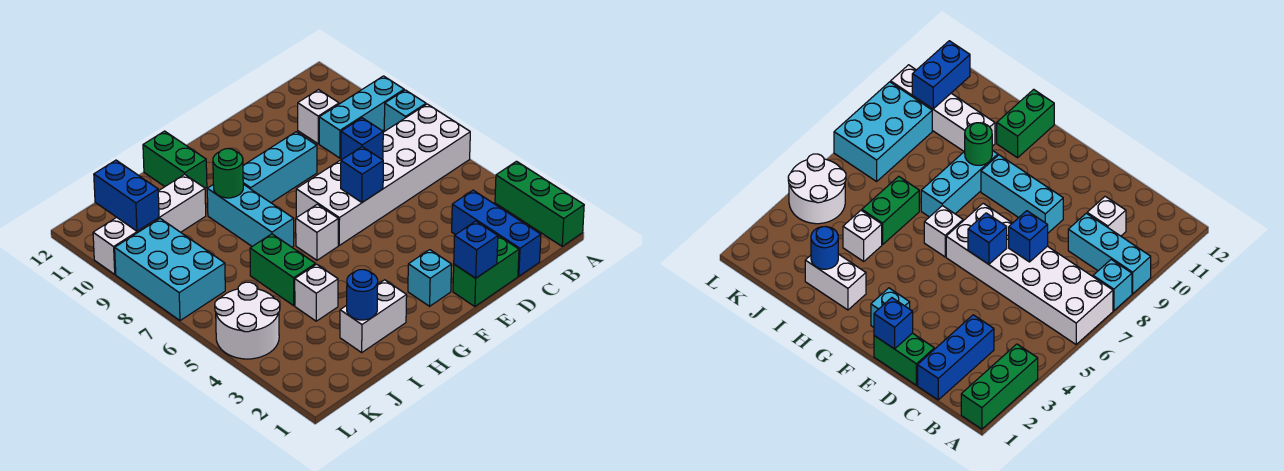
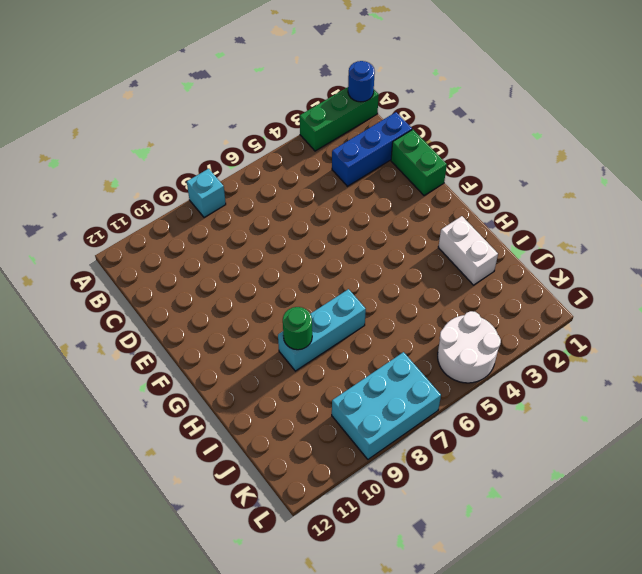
blue round brick A1 level 2 -> blue round brick I2 level 2
none -> white brick A6:F7 level 1
none -> cyan brick A9:C9 level 1
none -> white brick C10 level 1

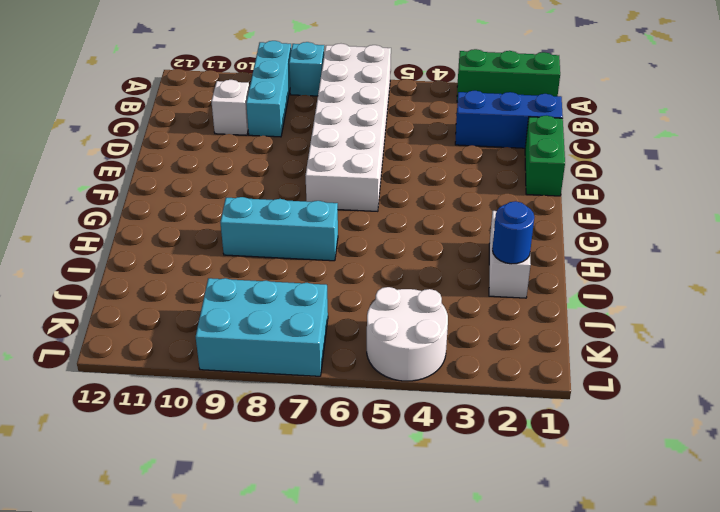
none -> cyan brick E9:G9 level 1
none -> cyan brick F2 level 1
none -> white brick G6 level 1

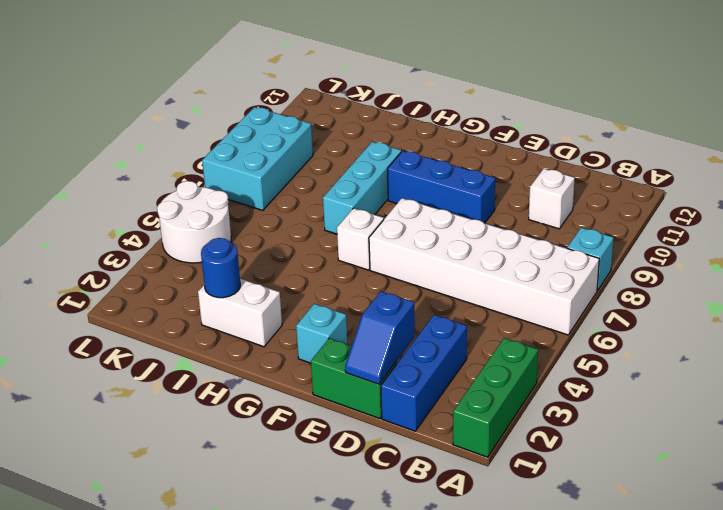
blue slope D1:D2 level 2 top 2 -> none
blue brick E9:G9 level 1 -> cyan brick E9:G9 level 1
none -> cyan brick A9:C9 level 1
none -> green brick H11:H12 level 1
none -> white brick I4 level 1

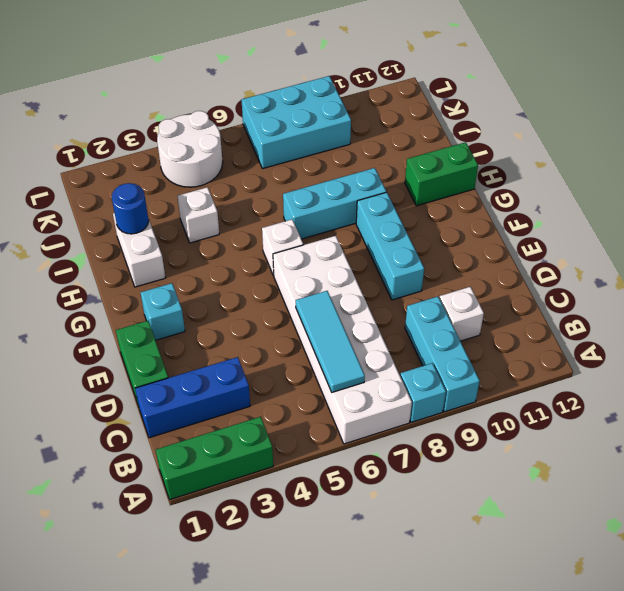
cyan tile B6:D6 level 2 -> none
none -> green brick I5:I6 level 1
none -> white brick I10:L10 level 1
none -> blue brick D7 level 2

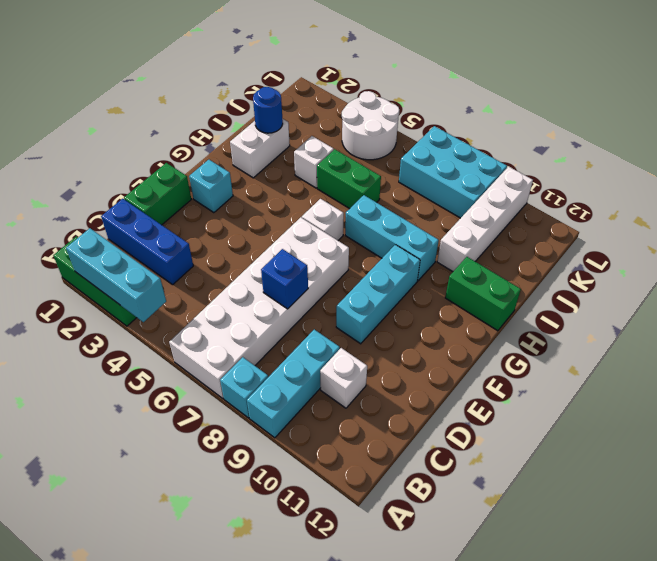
cyan brick A2:A4 level 2 -> none
none -> blue brick E1 level 2
none -> blue brick E6 level 2
none -> green round brick H9 level 2

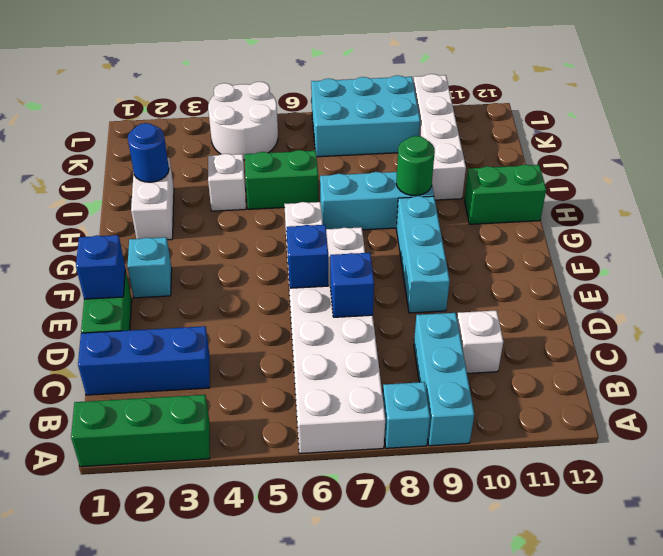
none -> blue brick K10:K11 level 2

